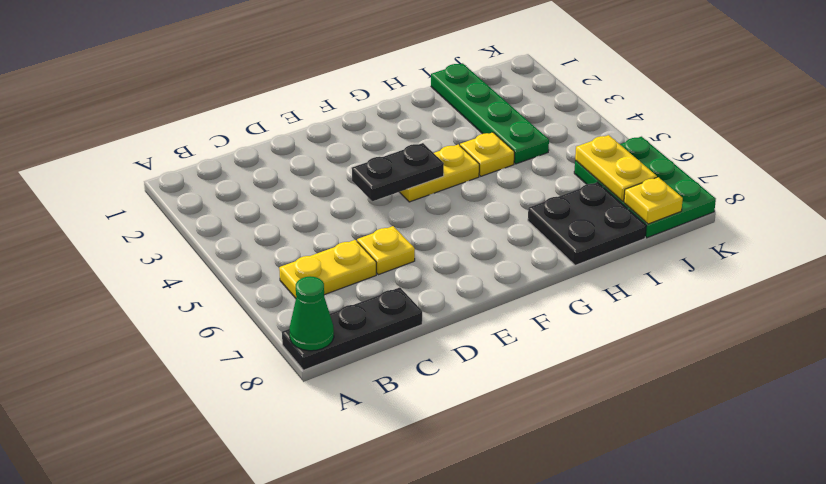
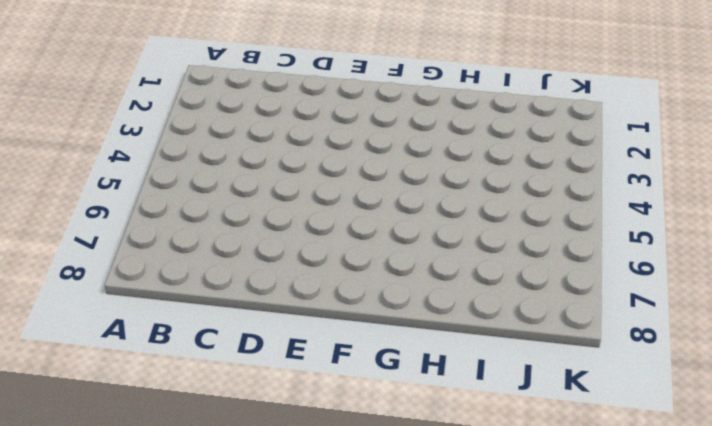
none -> black plate A8:C8 level 1
none -> yellow plate B6:C6 level 1
none -> yellow plate D6 level 1

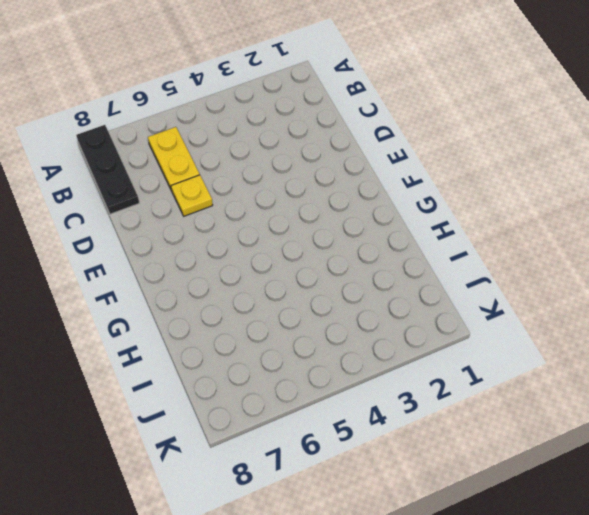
none -> yellow plate F4:G4 level 1
none -> yellow plate H4 level 1
none -> black plate H7:I8 level 1

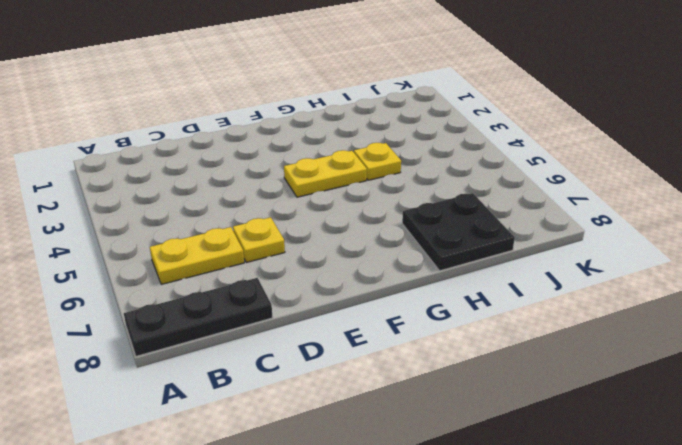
none -> green plate I1:I4 level 1
none -> green plate J6:K8 level 1
none -> green cone A8 level 2

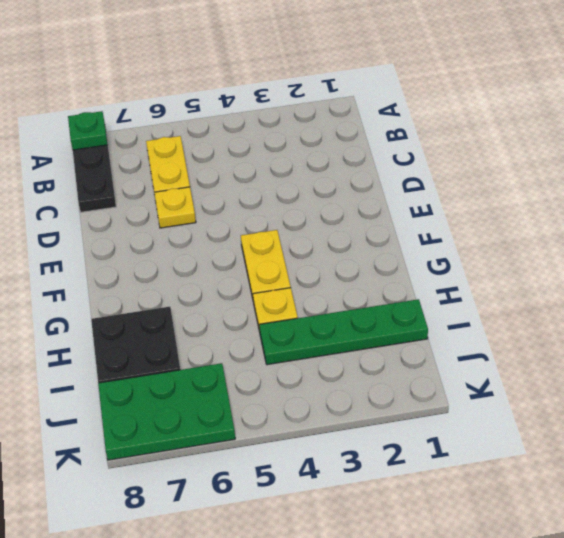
green plate A8 level 2 -> green cone A8 level 2
none -> black plate E4:F4 level 2
none -> yellow plate J6:J7 level 2
none -> yellow plate J8 level 2

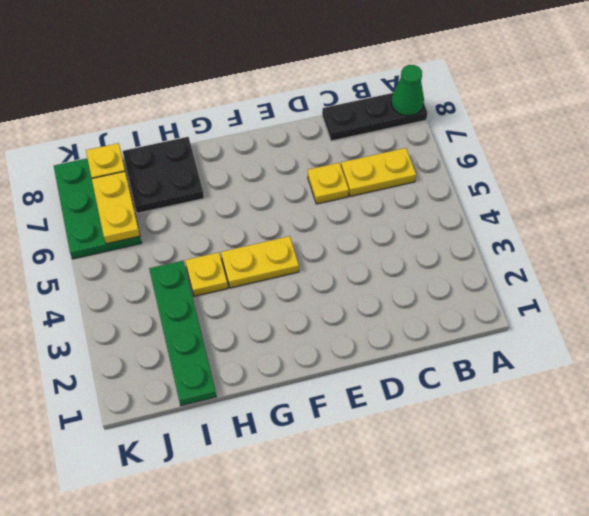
none -> black plate E4:F4 level 2

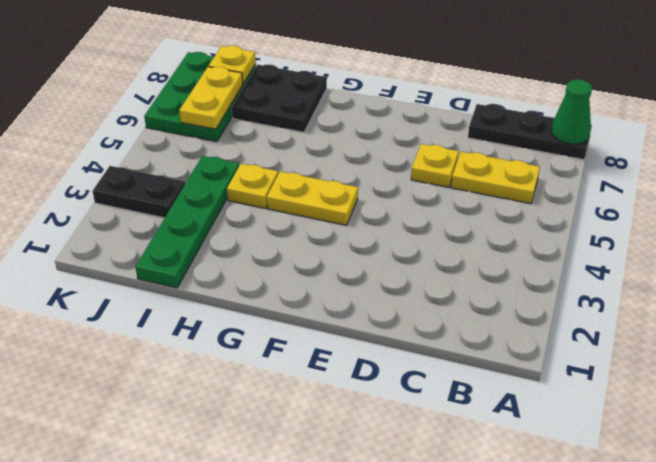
black plate J3:K3 level 1 -> black plate E4:F4 level 2

